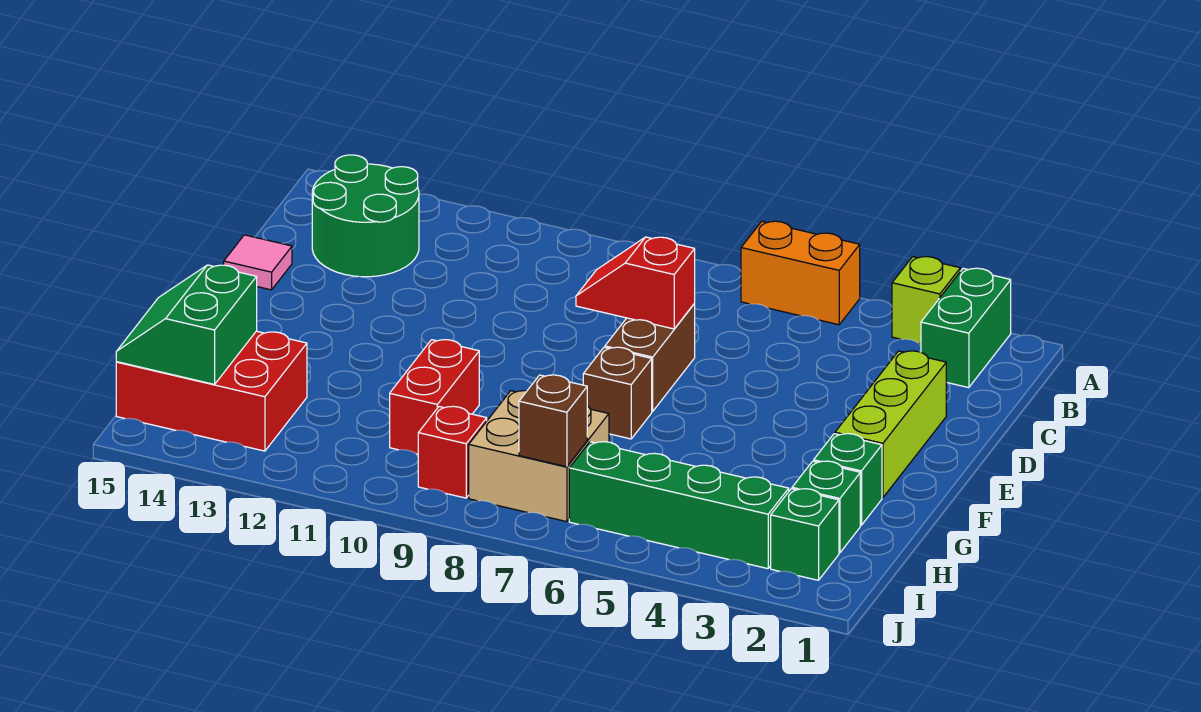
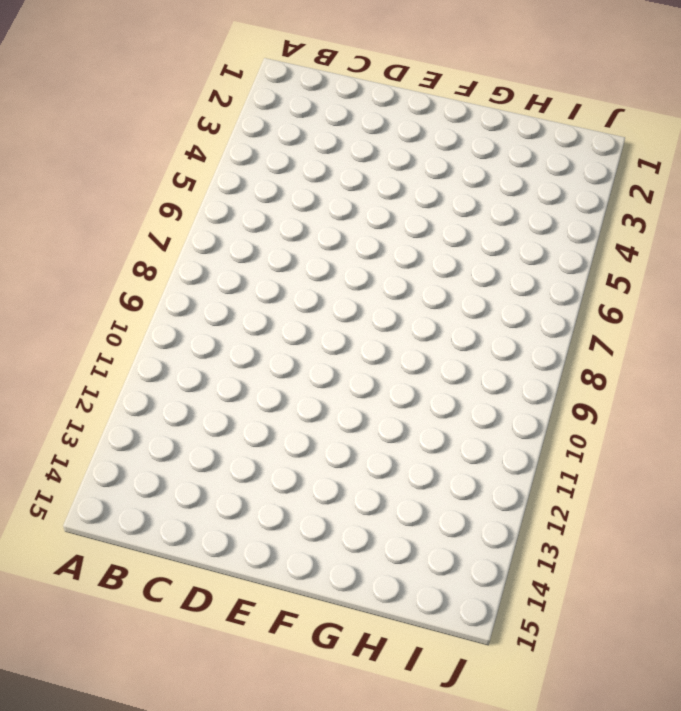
none -> green brick A2:B2 level 1
none -> lime brick A3 level 1
none -> orange brick A5:A6 level 1

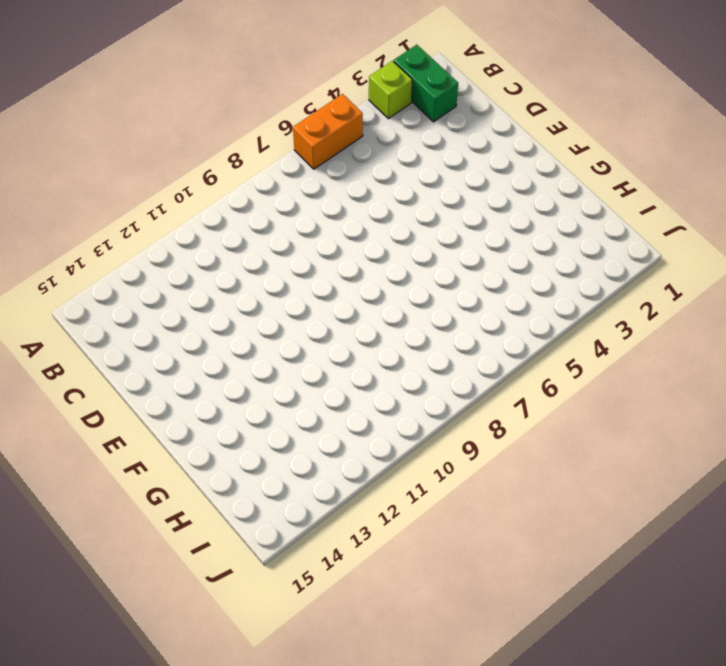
none -> green round brick B13:C14 level 1
none -> lime brick D2:F2 level 1
none -> brown brick D7:E7 level 1

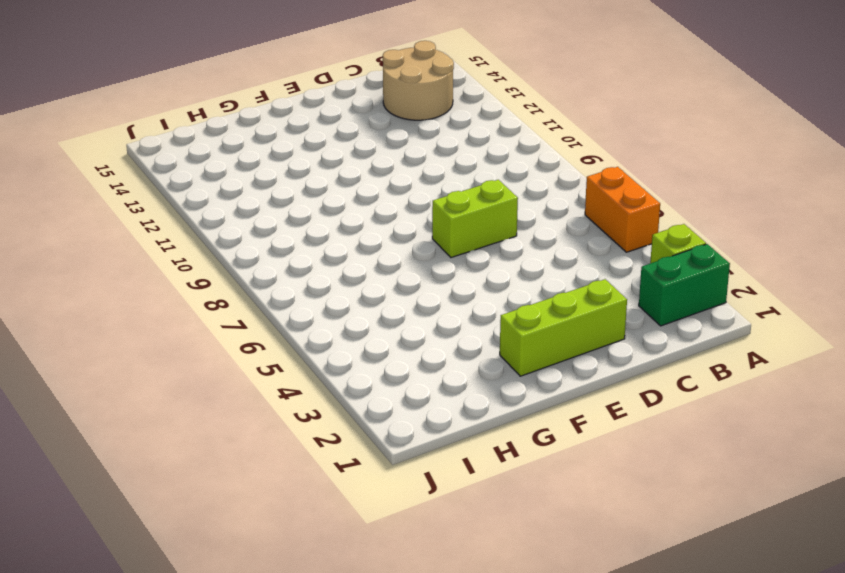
tan round brick B13:C14 level 1 -> green round brick B13:C14 level 1
lime brick D7:E7 level 1 -> brown brick D7:E7 level 1
none -> pink tile D15 level 1
none -> brown brick F7 level 1
none -> green brick G2 level 1

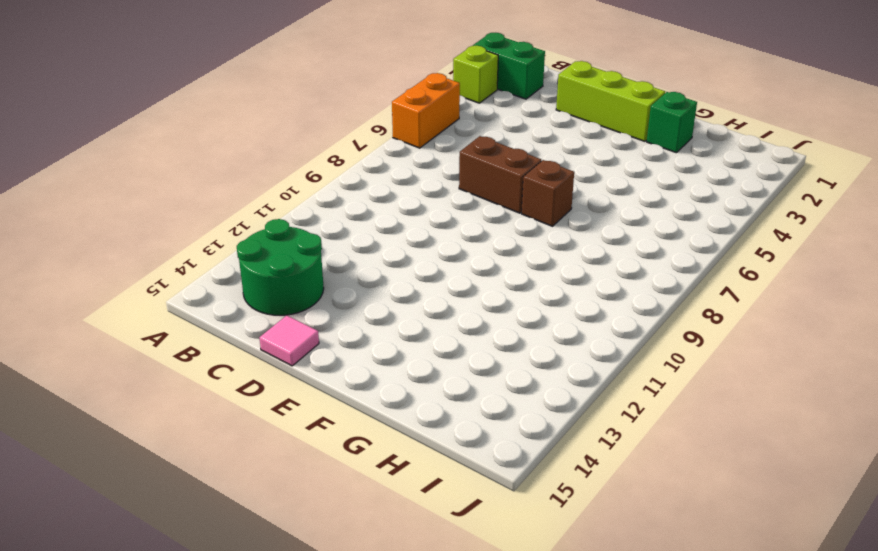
none -> red brick G10:H10 level 1
none -> green brick H2 level 1
none -> tan brick H7:I8 level 1

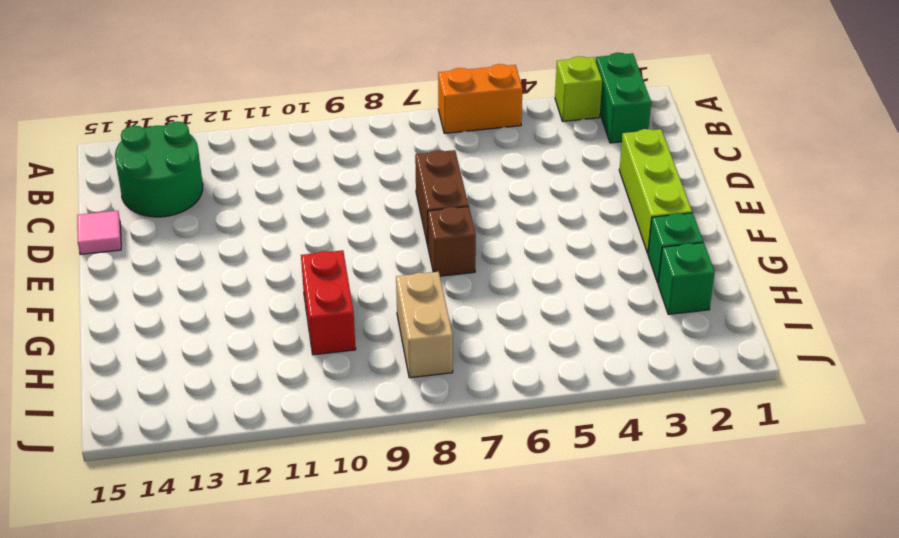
tan brick H8:I8 level 1 -> tan brick H7:I8 level 1
none -> red brick H13:I15 level 1
none -> green brick I2 level 1
none -> green brick I3:I6 level 1

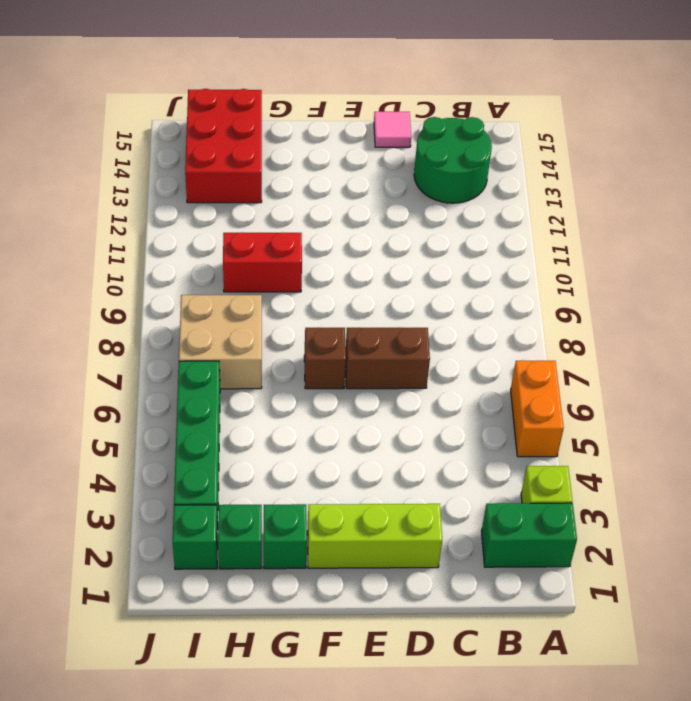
none -> red brick I9 level 1
none -> red slope D7:D8 level 2 top 7
none -> green slope H14:I15 level 2 top 14

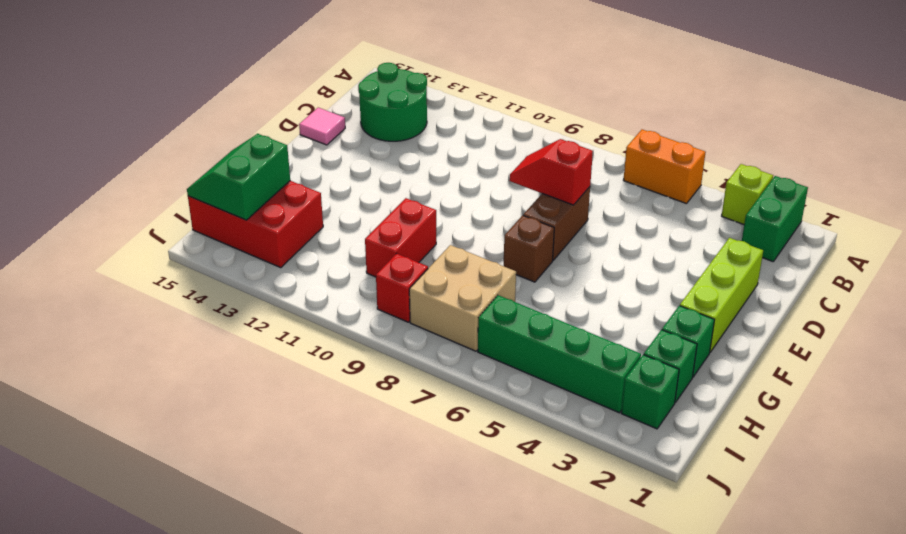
none -> brown brick I7 level 2

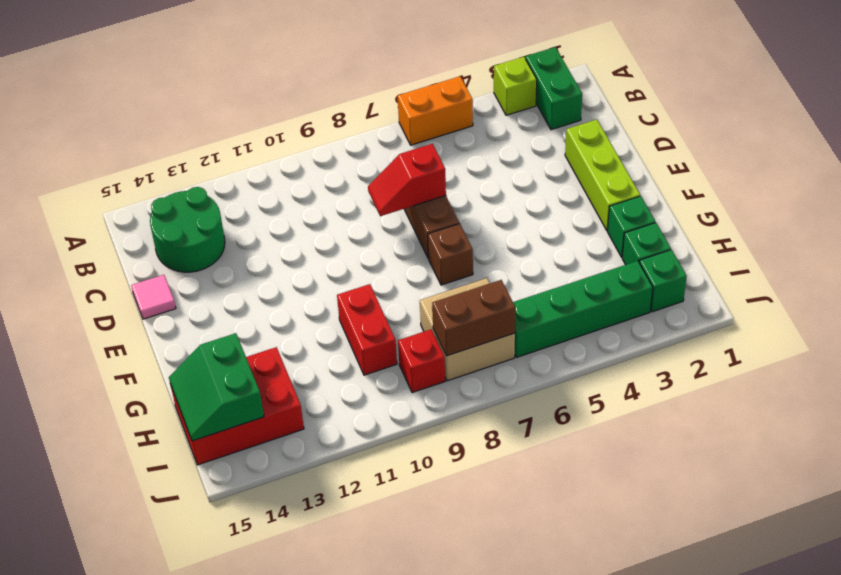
brown brick I7:I8 level 2 -> brown brick I7 level 2

